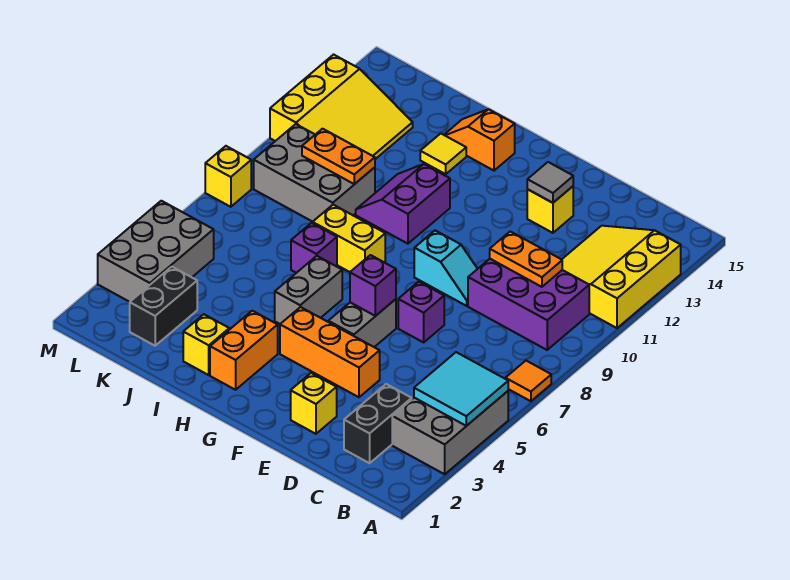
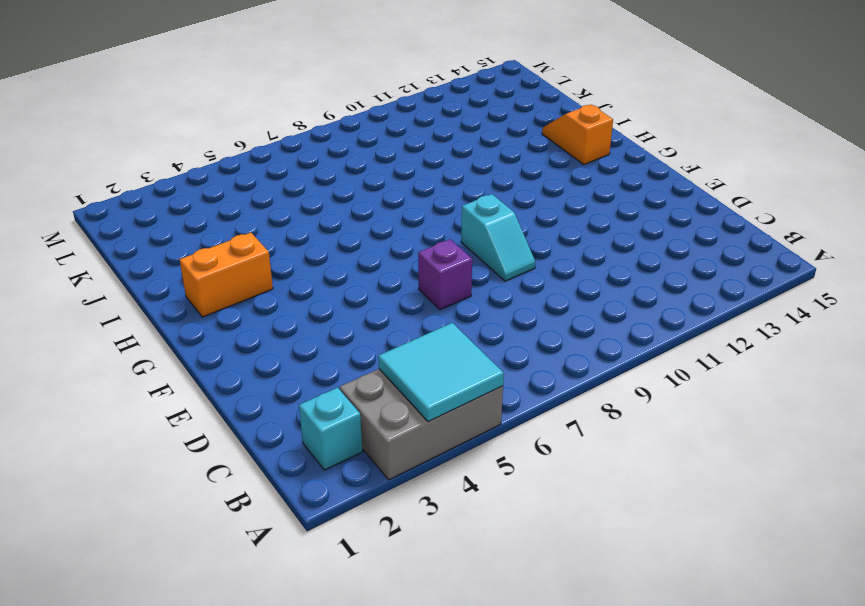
cyan brick B2 level 1 -> none
none -> orange tile A7 level 1
none -> yellow slope A11:C13 level 1 top A
none -> purple brick B9:D10 level 1

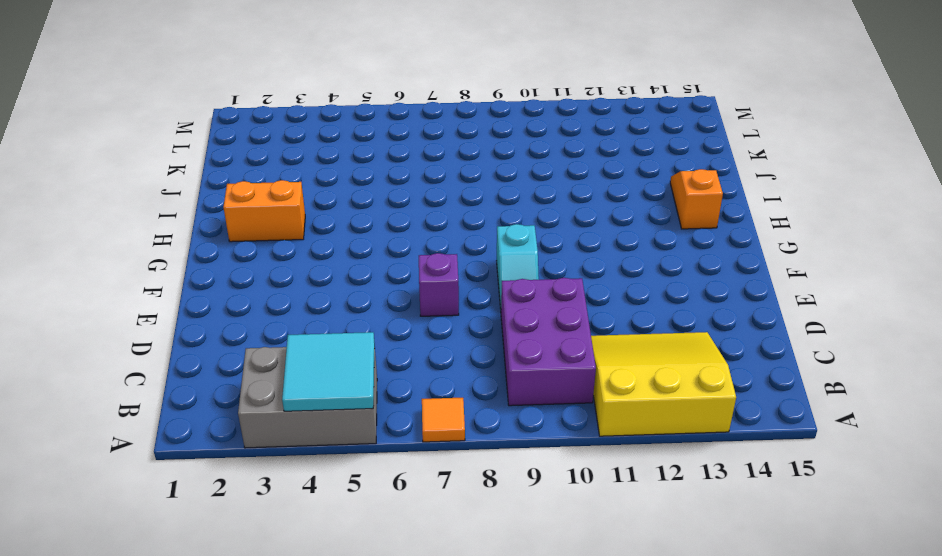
none -> black brick C2:C3 level 1
none -> yellow brick E2 level 1
none -> orange brick E4:G4 level 1

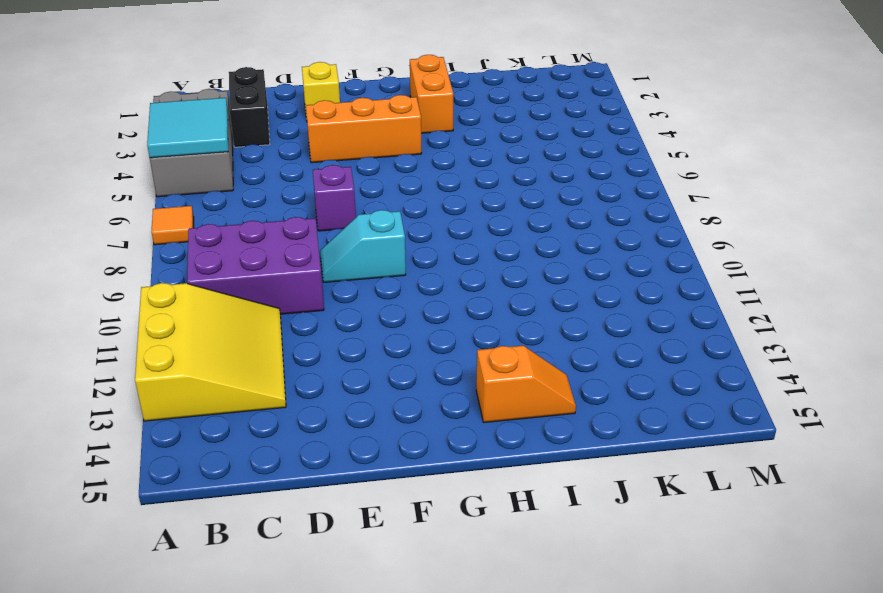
none -> yellow brick E13 level 1
none -> grey brick F5:F6 level 1
none -> grey brick H5:H6 level 1

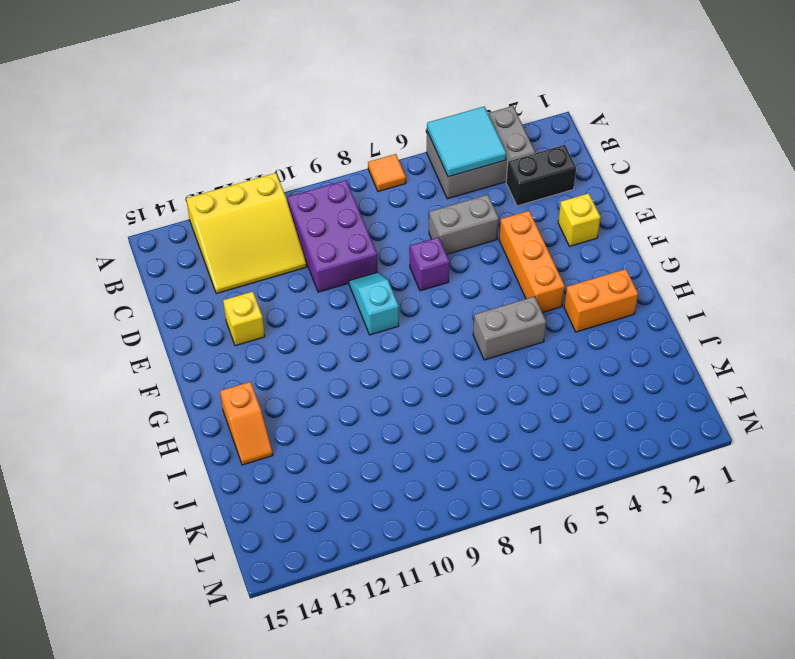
grey brick D5:D6 level 1 -> grey brick F5:F6 level 1
none -> yellow brick H8:I8 level 1
none -> purple slope H10:I11 level 1 top H
none -> yellow brick I2 level 1

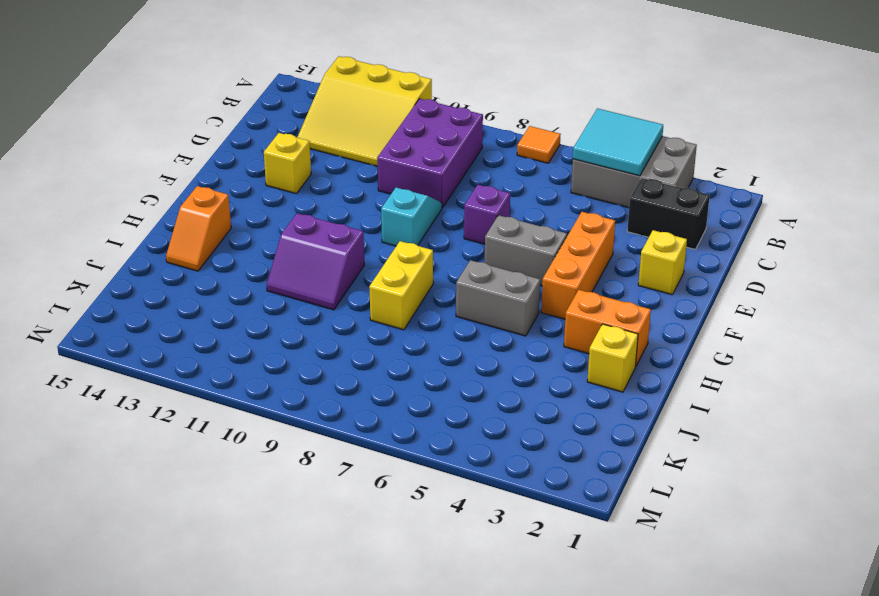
none -> purple brick I7 level 1
none -> yellow tile I13 level 1
none -> grey brick J9:L10 level 1

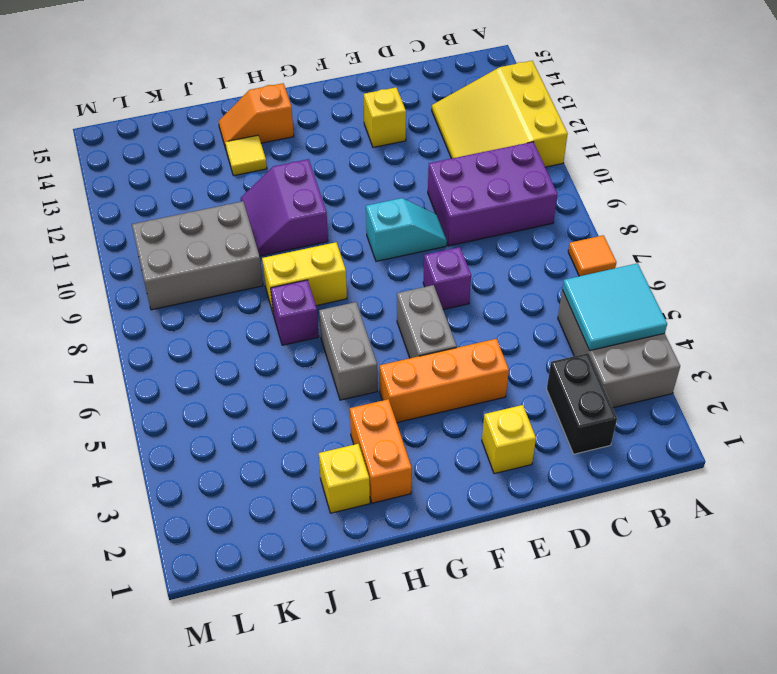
none -> black brick K2:K3 level 1
none -> yellow slope K11:M13 level 1 top M
none -> grey brick L3:M5 level 1

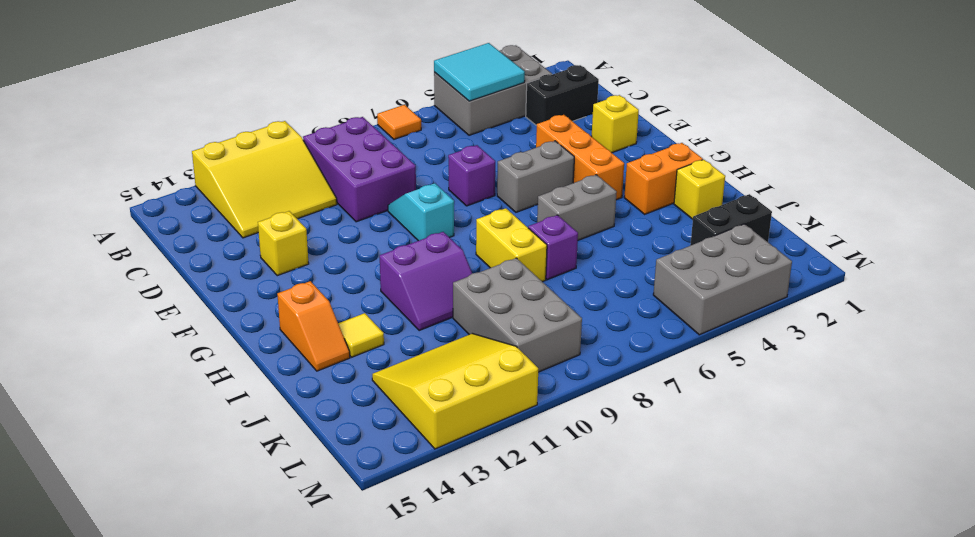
none -> yellow brick M8 level 1
none -> orange plate C10:D10 level 2
none -> grey tile E13 level 2

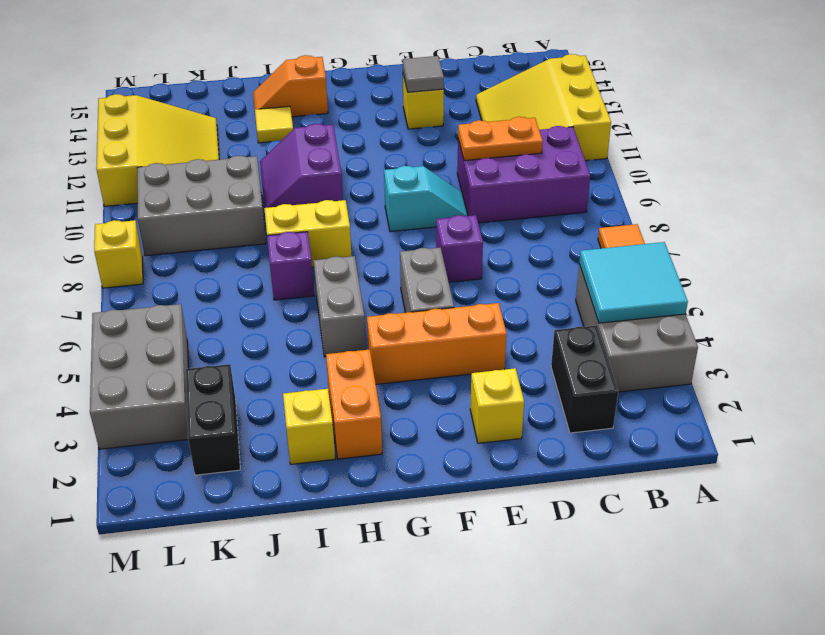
none -> purple brick F6 level 2
none -> orange plate J10:K10 level 2

